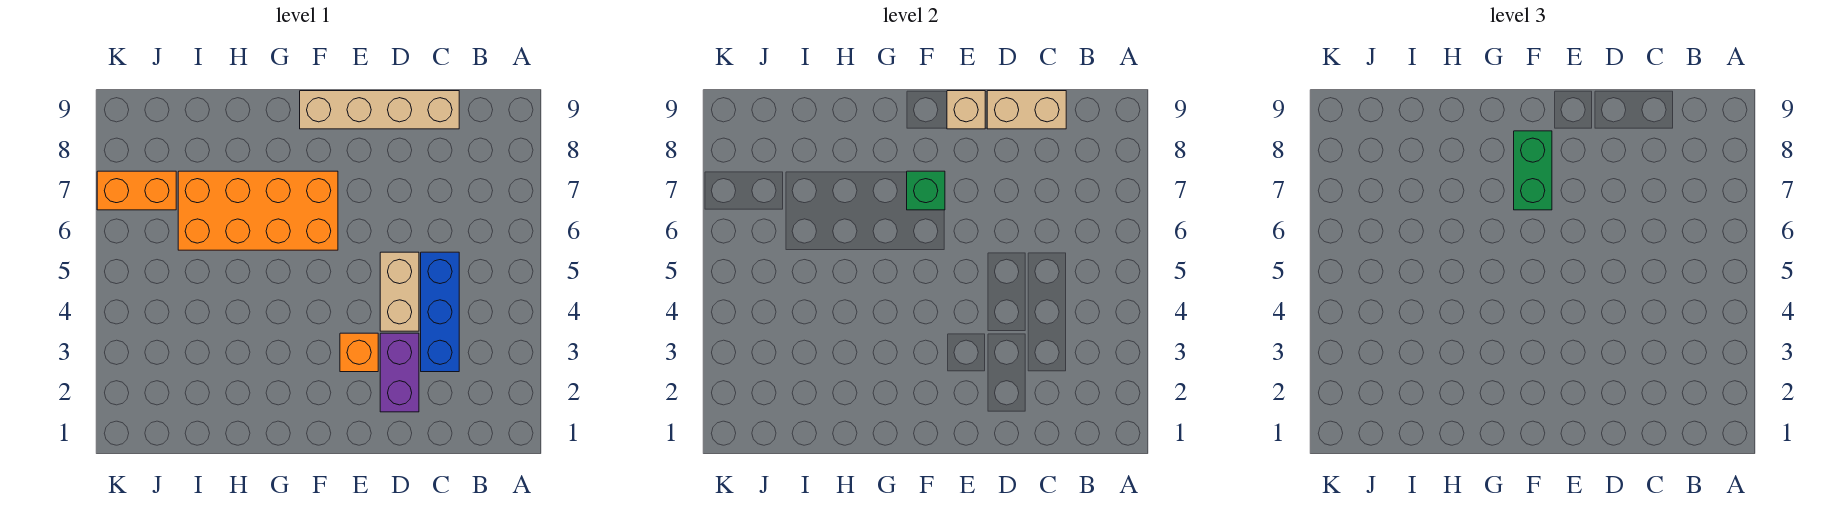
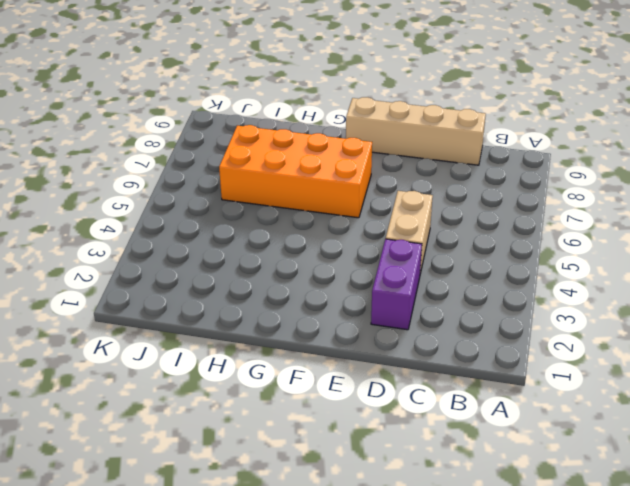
none -> blue brick C3:C5 level 1
none -> orange brick E3 level 1

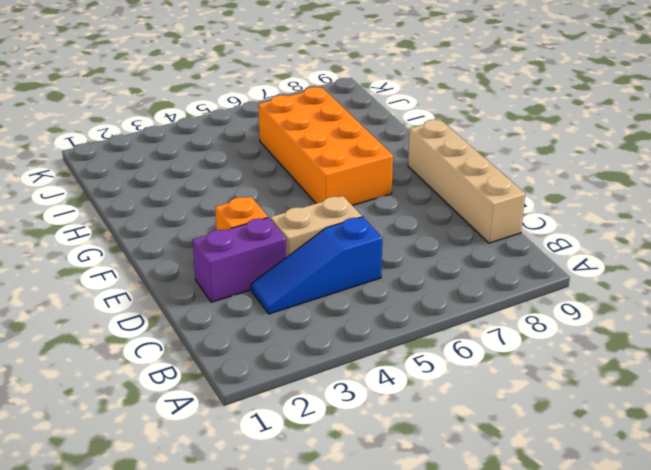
blue slope C3:C5 level 1 top 5 -> blue brick C3:C5 level 1
none -> orange brick J7:K7 level 1
none -> tan brick C9:D9 level 2

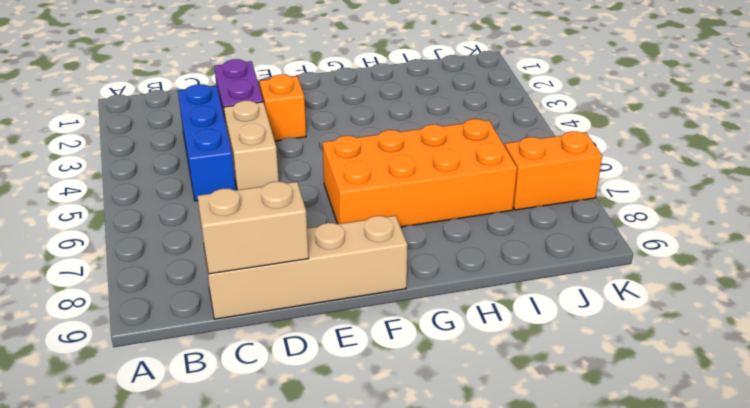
none -> tan brick E9 level 2
none -> green brick F7 level 2

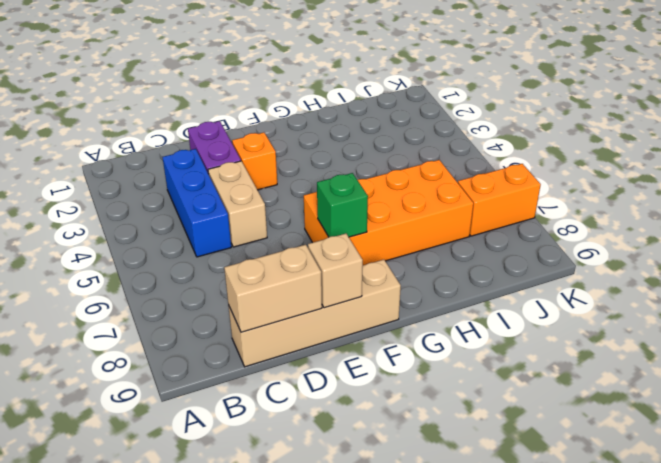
none -> green brick F7:F8 level 3

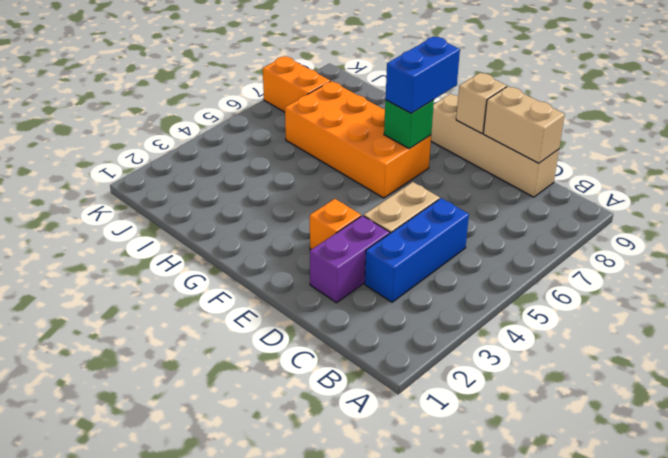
blue brick F7:F8 level 3 -> green brick F7:F8 level 3

